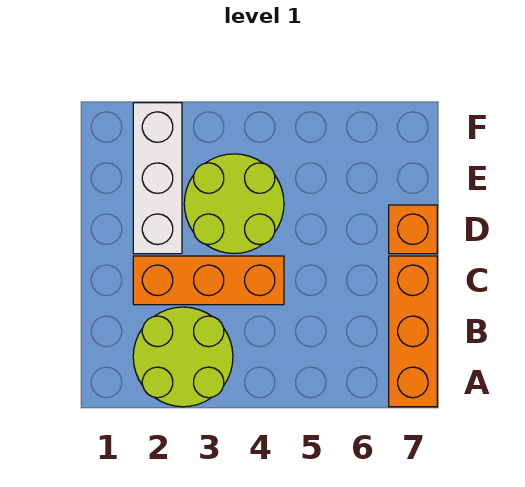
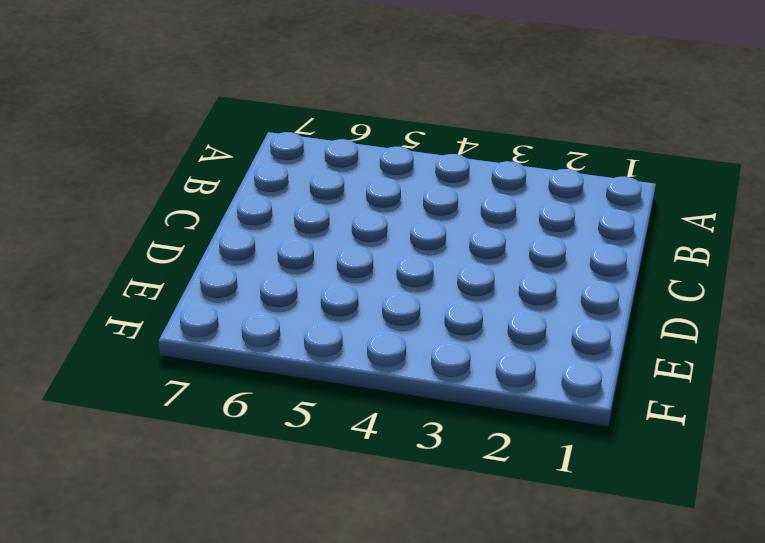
none -> lime round brick A2:B3 level 1
none -> orange brick A7:C7 level 1

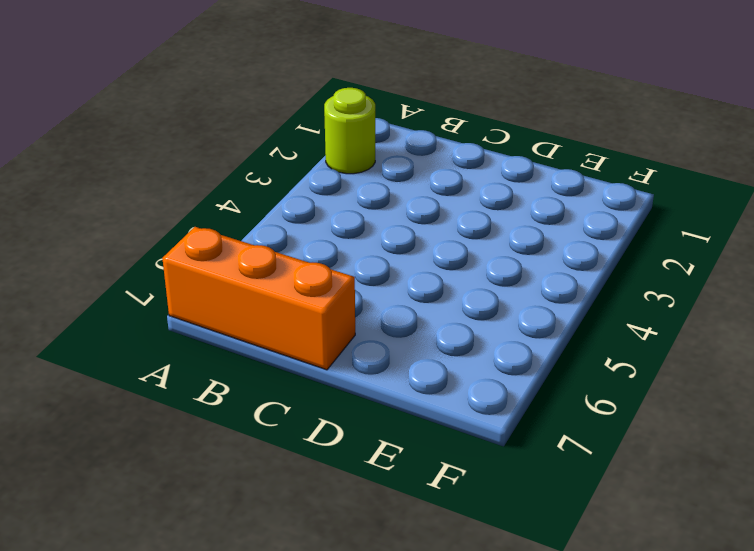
lime round brick A2 level 1 -> lime round brick A2:B3 level 1
none -> orange brick C2:C4 level 1
none -> white brick D2:F2 level 1

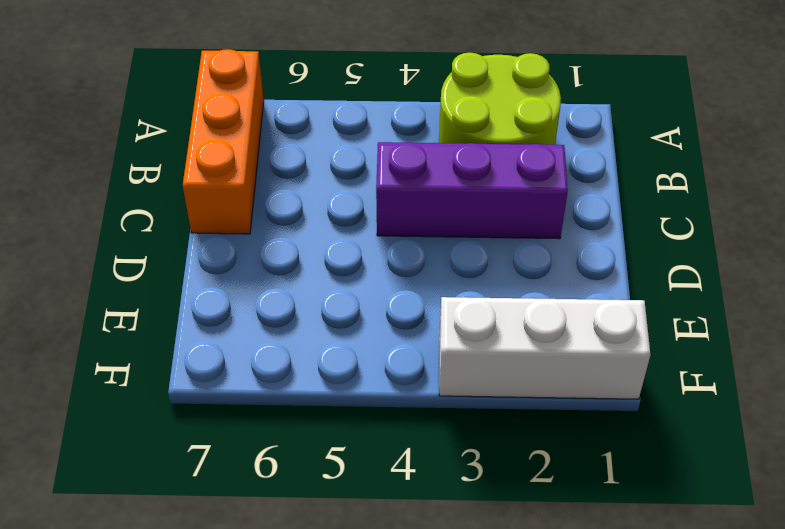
purple brick C2:C4 level 1 -> orange brick C2:C4 level 1
white brick F1:F3 level 1 -> white brick D2:F2 level 1
none -> lime round brick D3:E4 level 1
none -> orange brick D7 level 1

